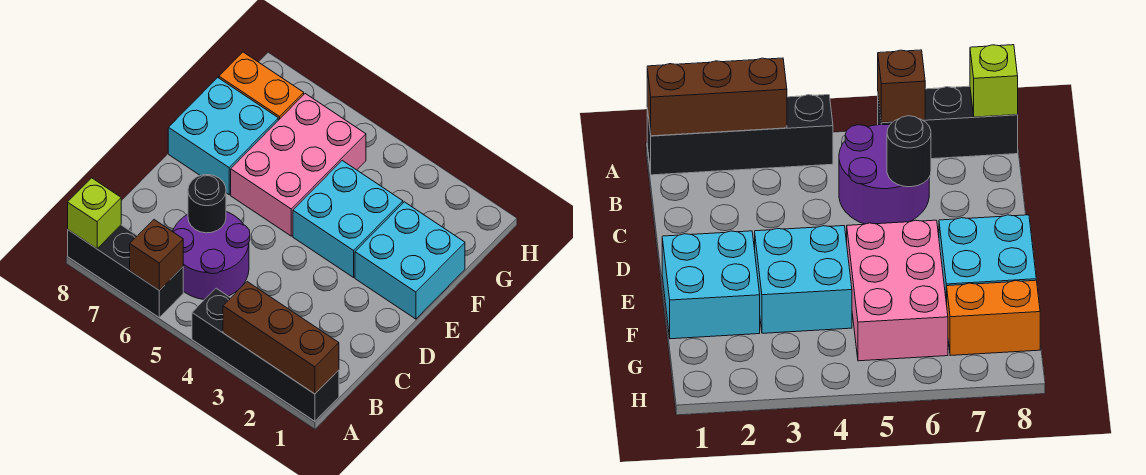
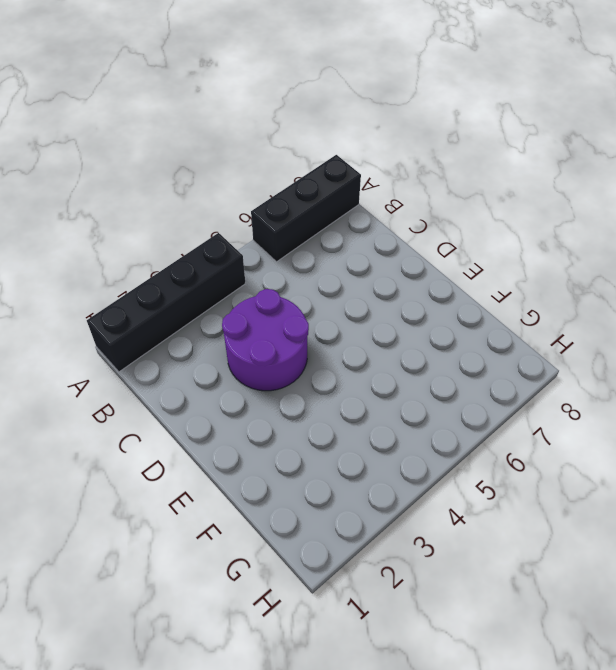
purple round brick C3:D4 level 1 -> purple round brick B5:C6 level 1
none -> cyan brick E1:F2 level 1
none -> cyan brick E3:F4 level 1
none -> pink brick E5:G6 level 1

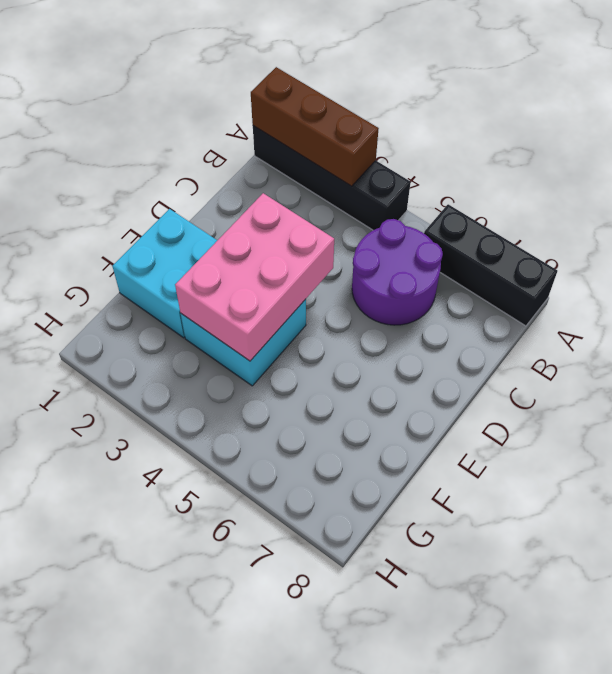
pink brick D3:F4 level 2 -> pink brick E5:G6 level 1
none -> cyan brick E7:F8 level 1
none -> orange brick G7:G8 level 1
none -> brown brick A6 level 2

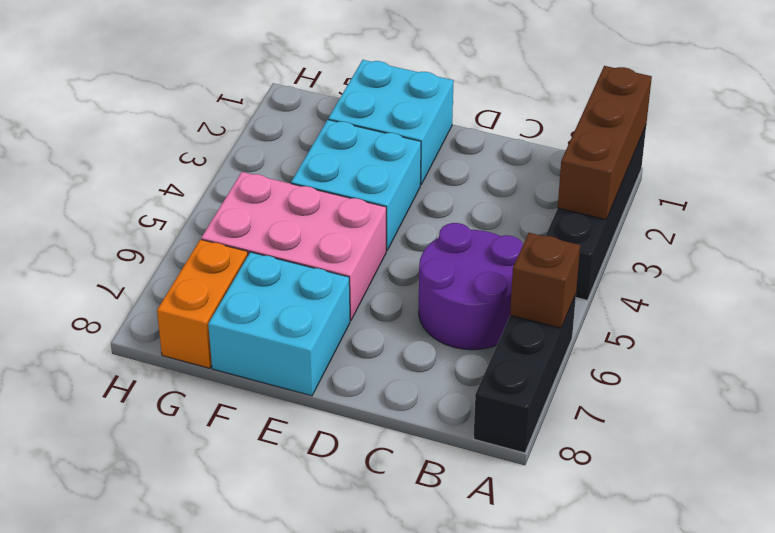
none -> lime brick A8 level 2
none -> black round brick C6 level 2

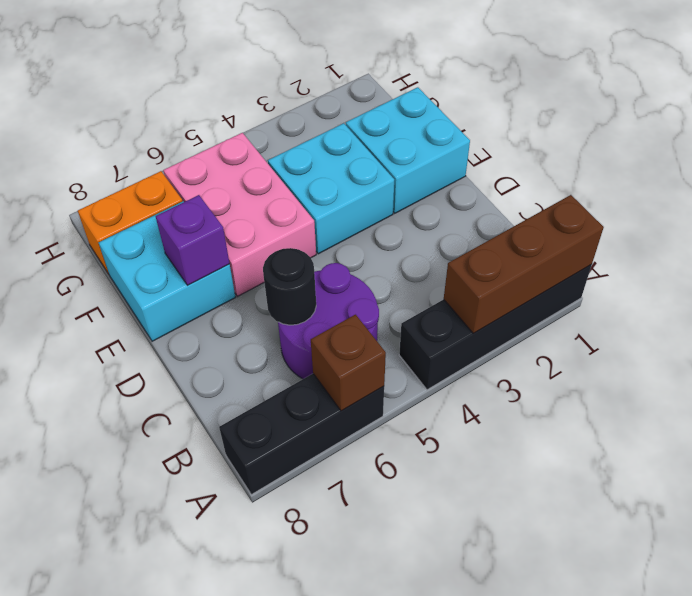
purple brick E7 level 2 -> none
none -> lime brick A8 level 2

